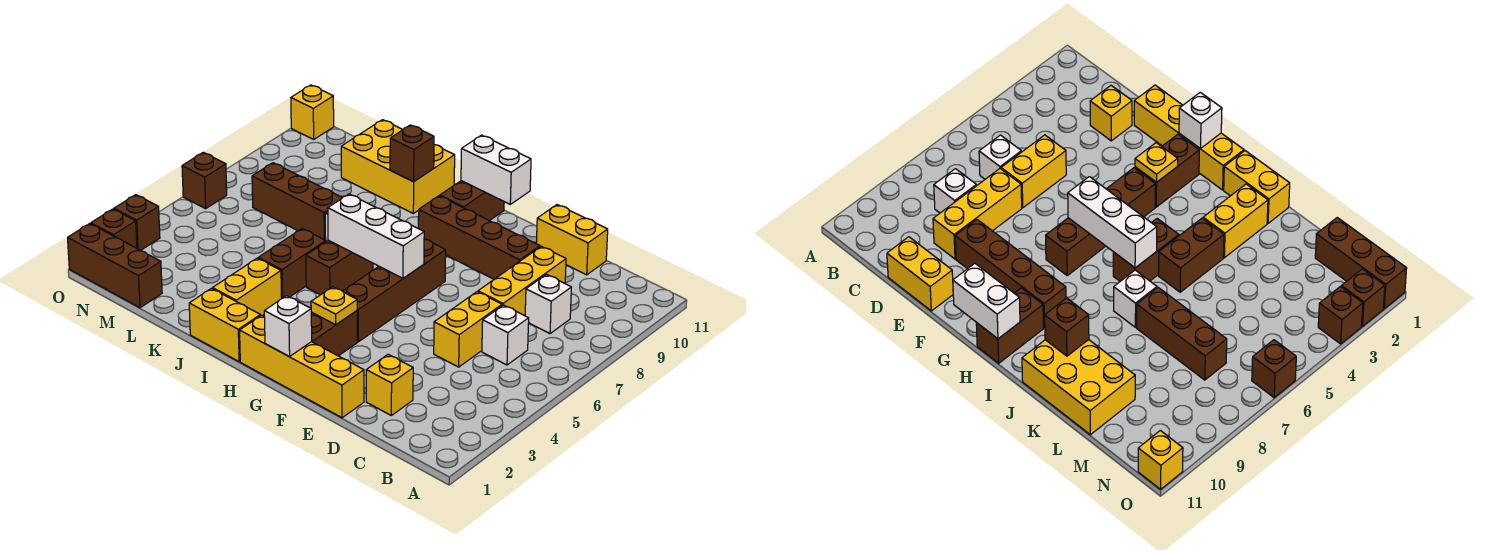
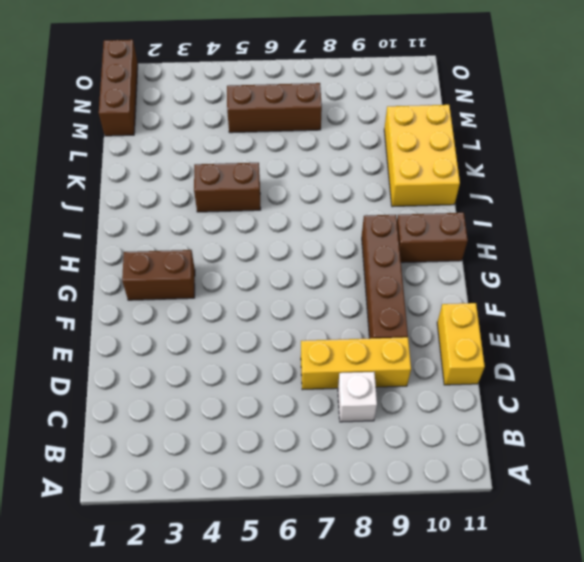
brown brick M5:M7 level 1 -> brown brick K7:M7 level 1
none -> white brick C6 level 1
none -> yellow brick D2 level 1
none -> yellow brick D5:D6 level 1

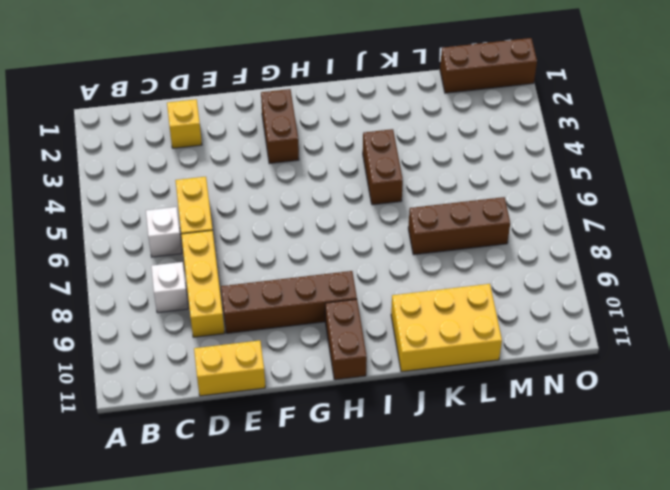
none -> yellow brick E1:H1 level 1
none -> brown brick G4:G7 level 1
none -> yellow brick I1:J1 level 1

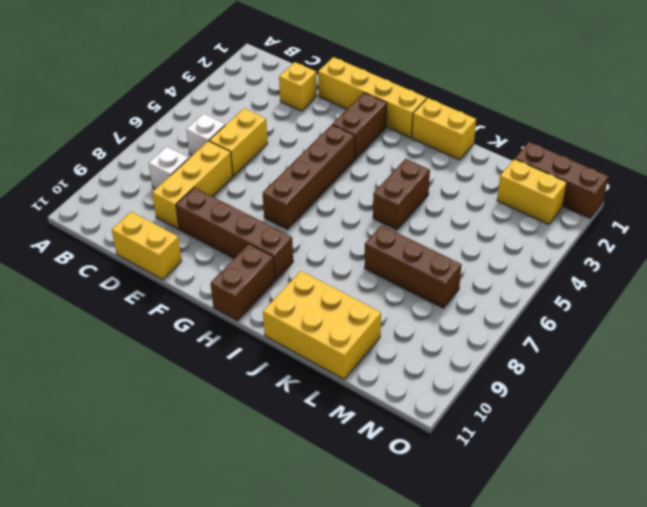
yellow brick M2:N2 level 1 -> yellow brick J2:J3 level 1
none -> brown brick I5:I6 level 1
none -> white brick J7 level 1
none -> brown brick O2 level 1

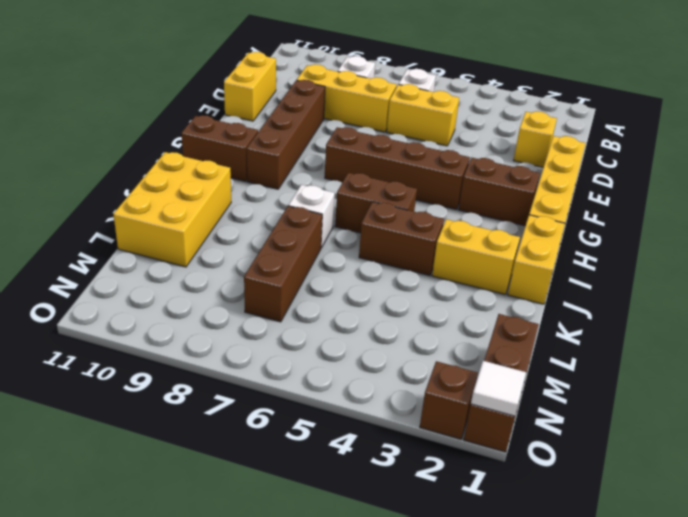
white tile O1 level 2 -> none
none -> brown brick O3 level 1
none -> brown brick O6 level 1
none -> yellow brick O11 level 1

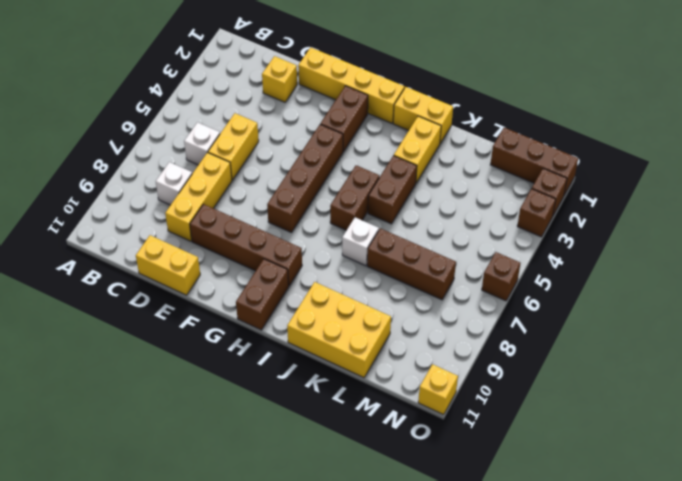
none -> white brick G1 level 2
none -> yellow plate G3 level 2
none -> white brick G6:I6 level 2

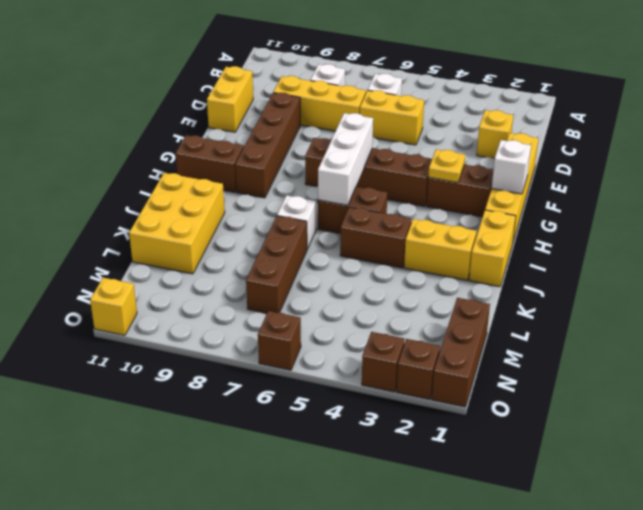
none -> white brick G11:H11 level 2
none -> brown brick J10 level 2

